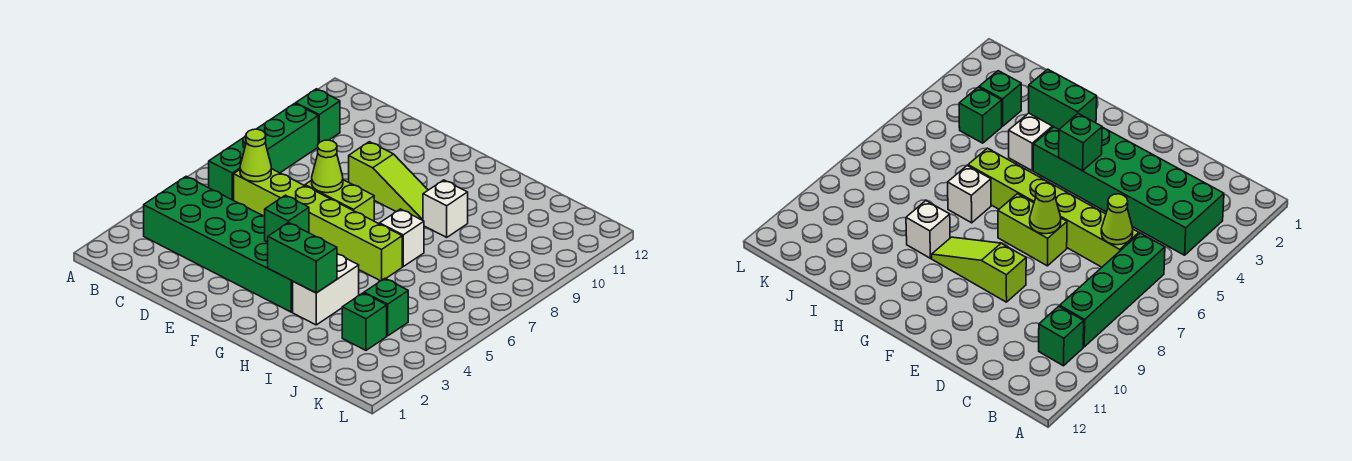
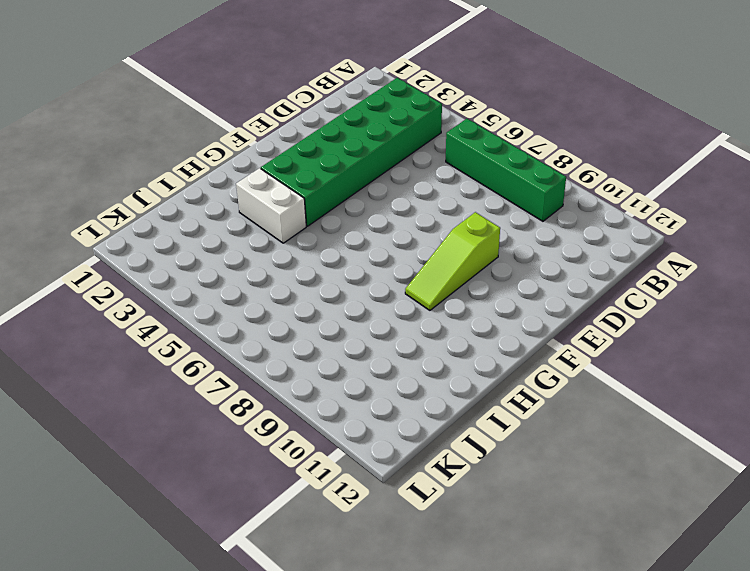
none -> green brick B10 level 1
none -> lime brick C6:H6 level 1
none -> lime brick E7:F7 level 1

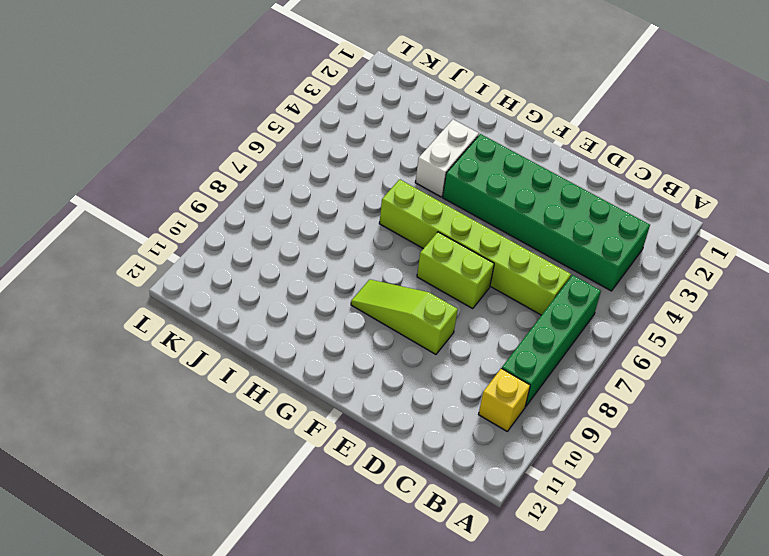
yellow brick B10 level 1 -> green brick B10 level 1
none -> white brick H7 level 1
none -> white brick H9 level 1
none -> green brick J3 level 1

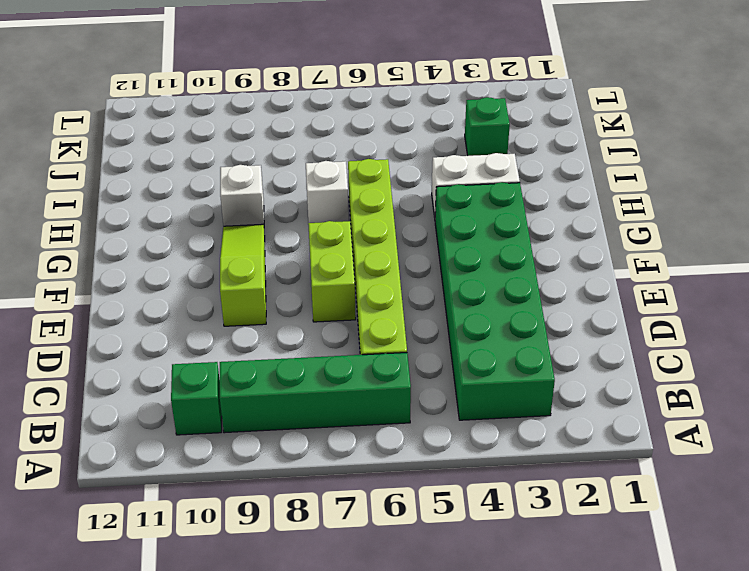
none -> green brick J4 level 1
none -> lime cone C6 level 2
none -> lime cone E7 level 2

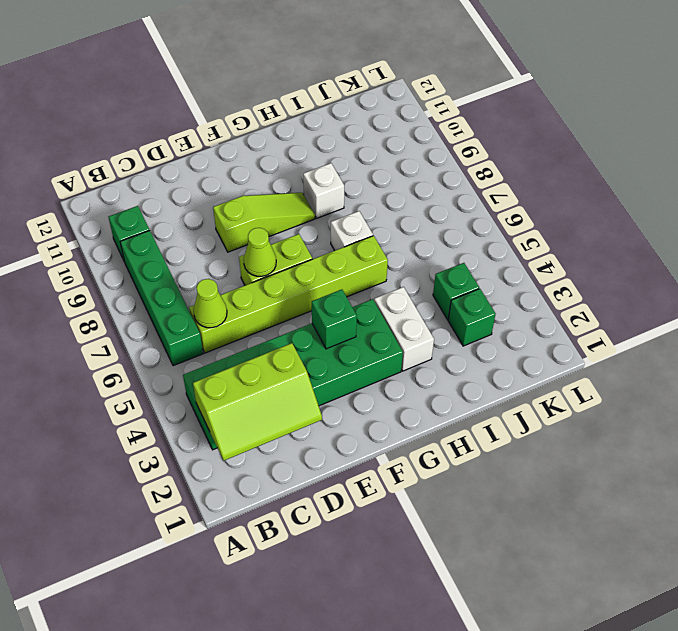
lime slope B2:D3 level 2 top 3 -> none
none -> green brick G3:H3 level 2

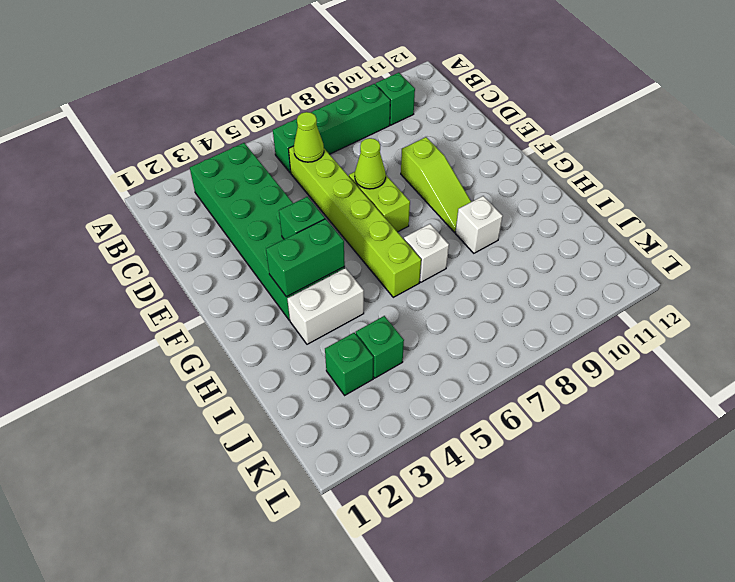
green brick G3:G4 level 2 -> green brick G3:H3 level 2

